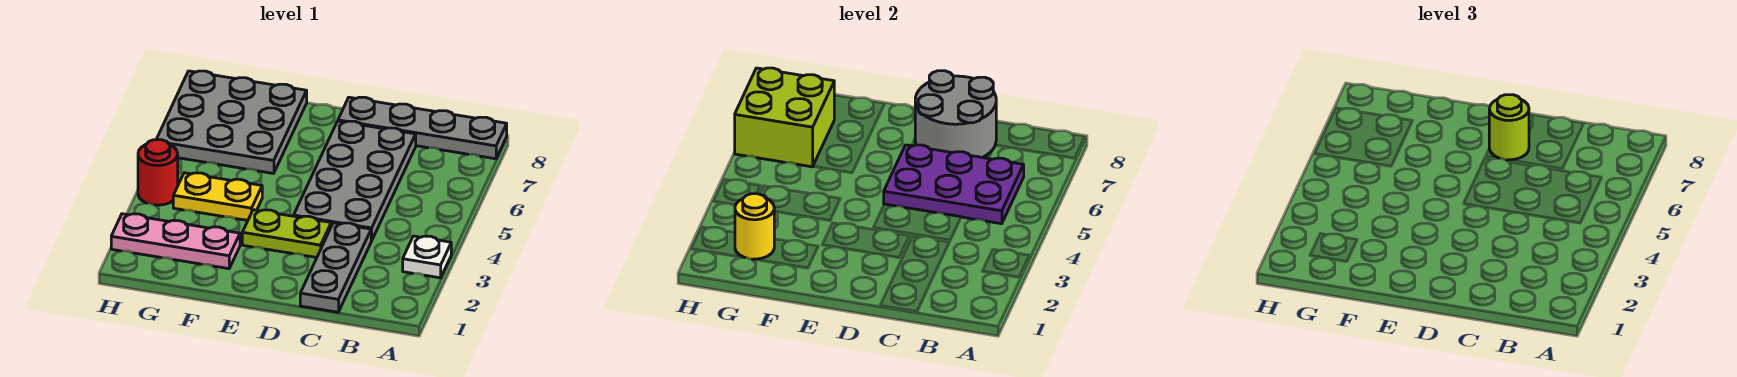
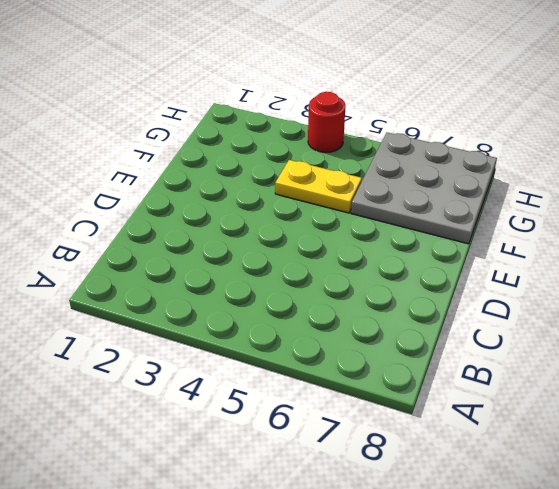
yellow plate F4:F5 level 1 -> yellow plate F4:G4 level 1
none -> white plate A3 level 1
none -> grey plate A8:D8 level 1
none -> grey plate C1:C3 level 1

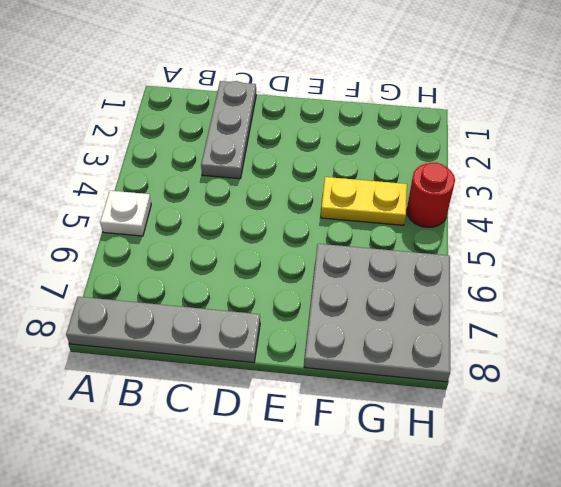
white plate A5 level 1 -> white plate A3 level 1
none -> grey plate C4:D7 level 1
none -> lime plate D3:E3 level 1
none -> pink plate F2:H2 level 1

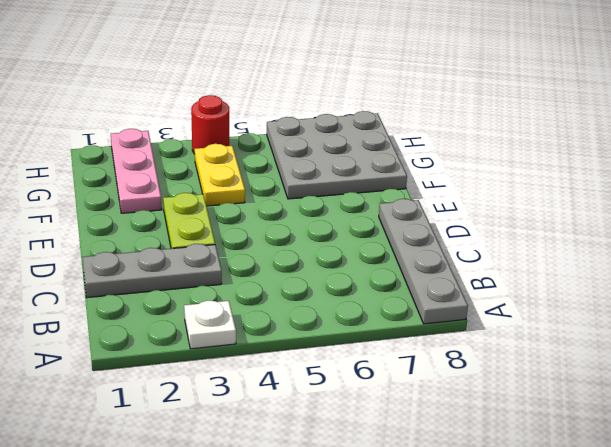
none -> grey plate C4:D7 level 1
none -> purple plate B5:D6 level 2
none -> grey round brick C7:D8 level 2

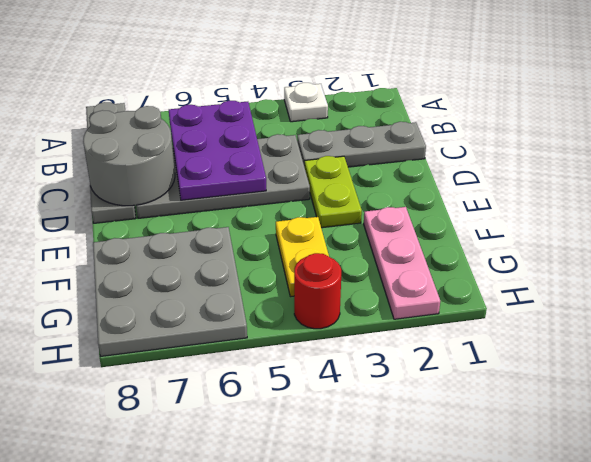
none -> yellow round brick G2 level 2
none -> lime brick G6:H7 level 2
none -> lime round brick D7 level 3

